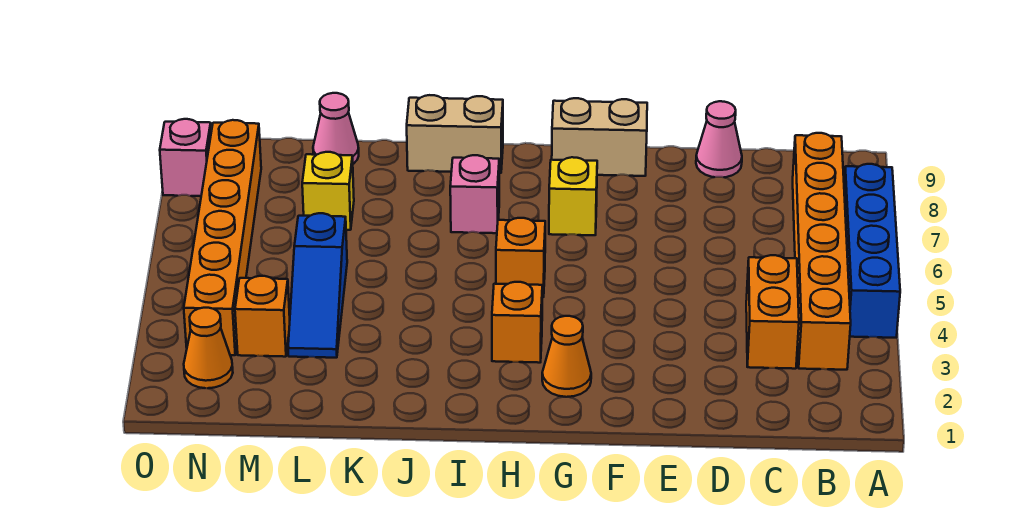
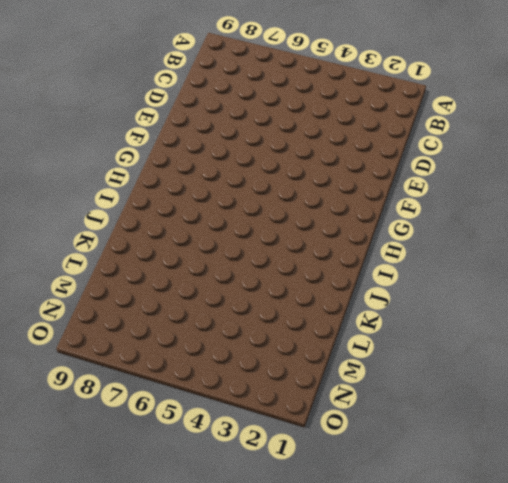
none -> blue brick A4:A7 level 1
none -> orange brick B3:B8 level 1
none -> orange brick C3:C4 level 1

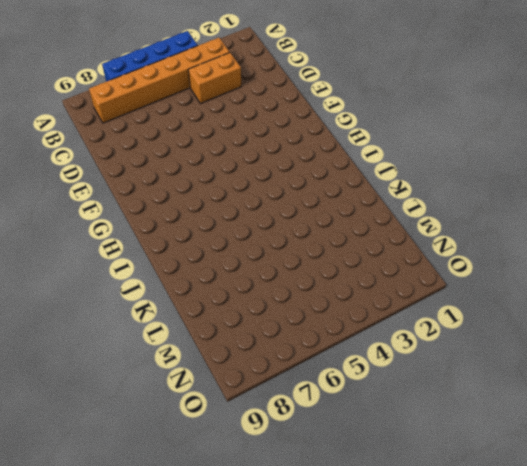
none -> pink cone D9 level 1
none -> tan brick F9:G9 level 1
none -> orange cone G2 level 1

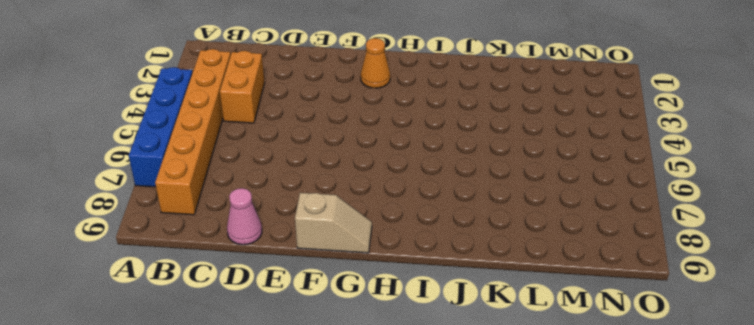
tan slope F9:G9 level 1 top F -> tan brick F9:G9 level 1
none -> yellow brick G7 level 1
none -> orange brick H3 level 1
none -> orange brick H5 level 1

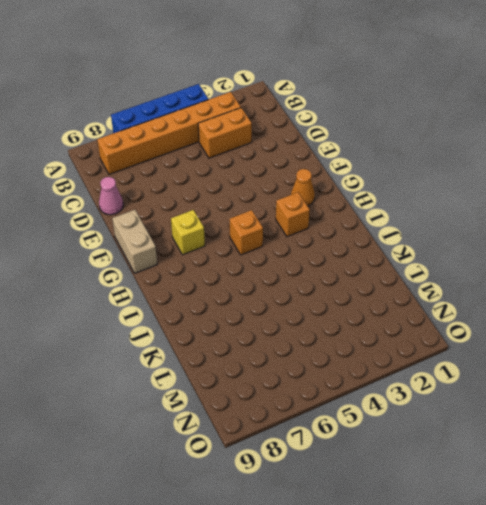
none -> pink brick I7 level 1
none -> tan brick I9:J9 level 1
none -> blue slope L3:L5 level 1 top 5

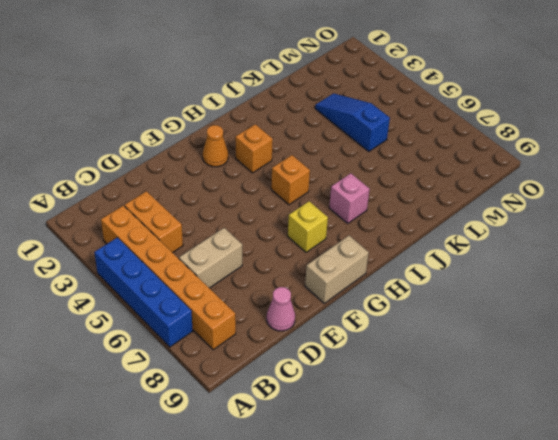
tan brick C6:D6 level 1 -> tan brick I9:J9 level 1
none -> yellow brick L7 level 1
none -> pink cone L9 level 1
none -> orange brick M3 level 1

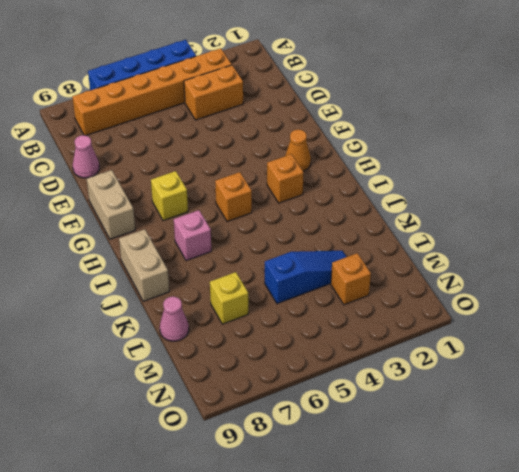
none -> orange cone N2 level 1
none -> orange brick N3:N8 level 1
none -> pink brick O8 level 1

